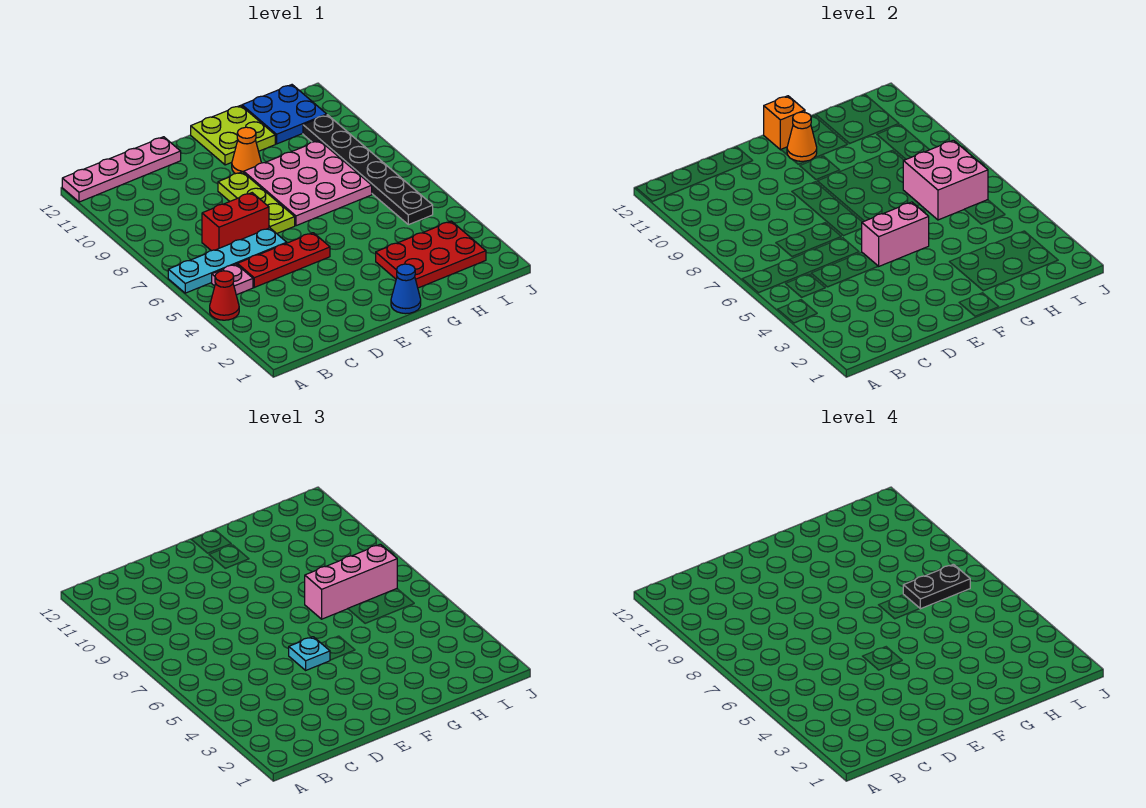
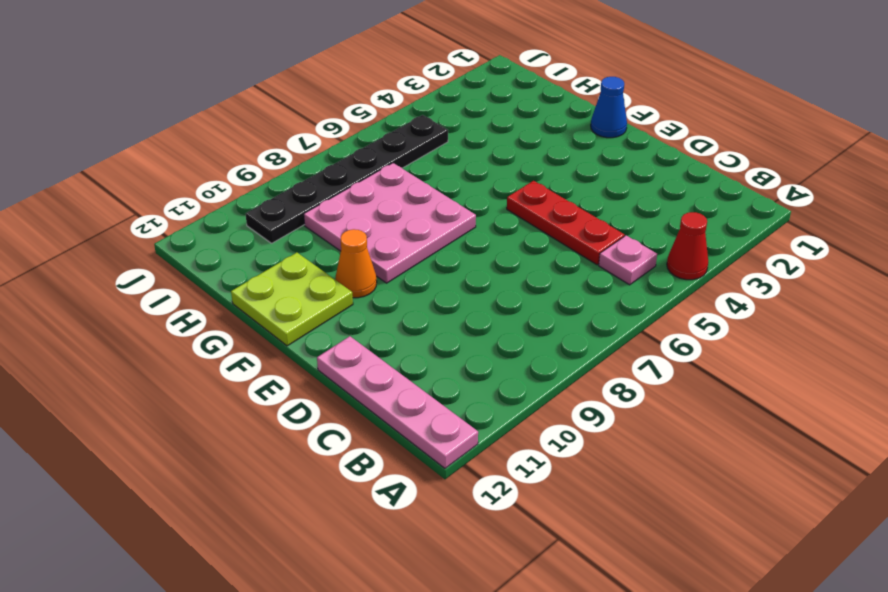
none -> cyan plate A6:D6 level 1
none -> red brick C7:D7 level 1
none -> lime plate E7:E9 level 1

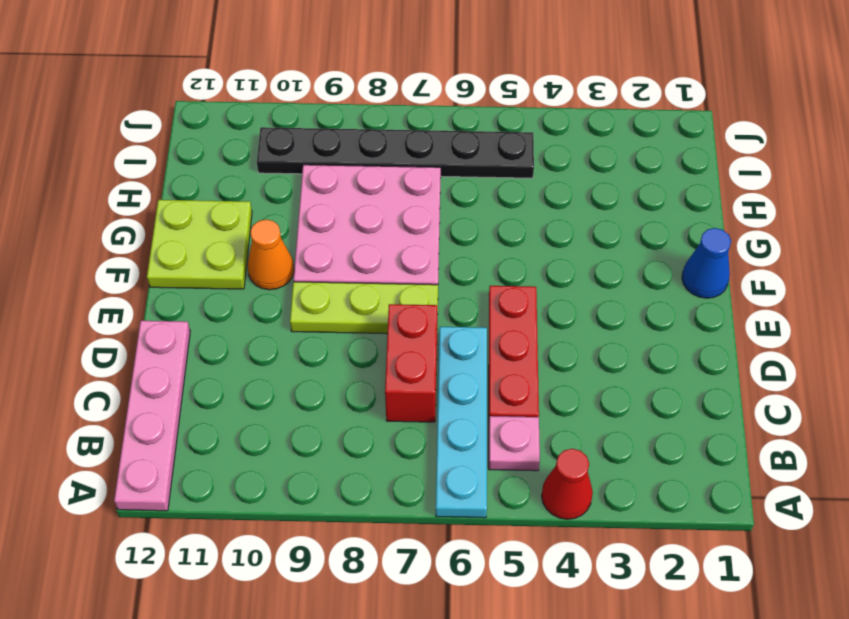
none -> red plate G2:I3 level 1
none -> blue plate H11:I12 level 1
none -> pink brick E5:F5 level 2

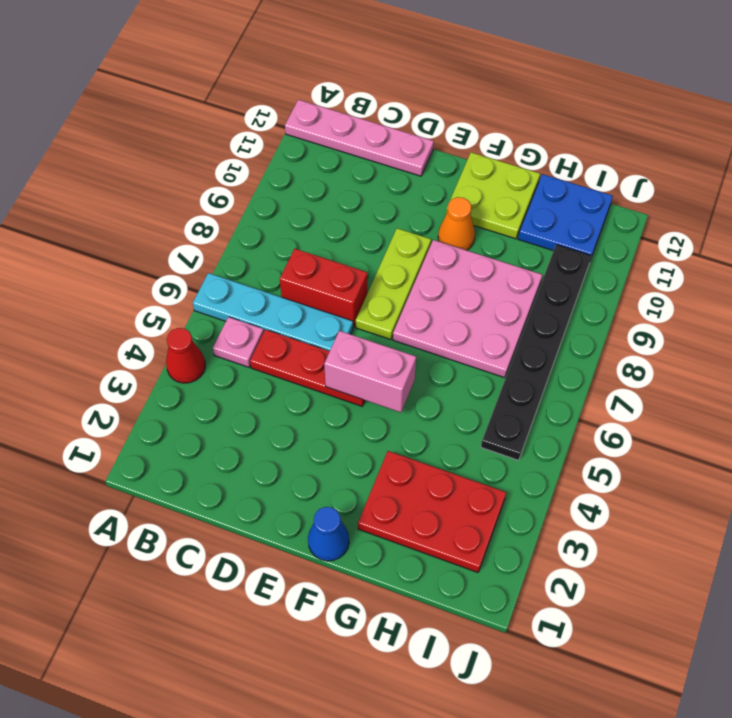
none -> orange cone F11 level 2
none -> orange brick F12 level 2
none -> pink brick H6:I7 level 2

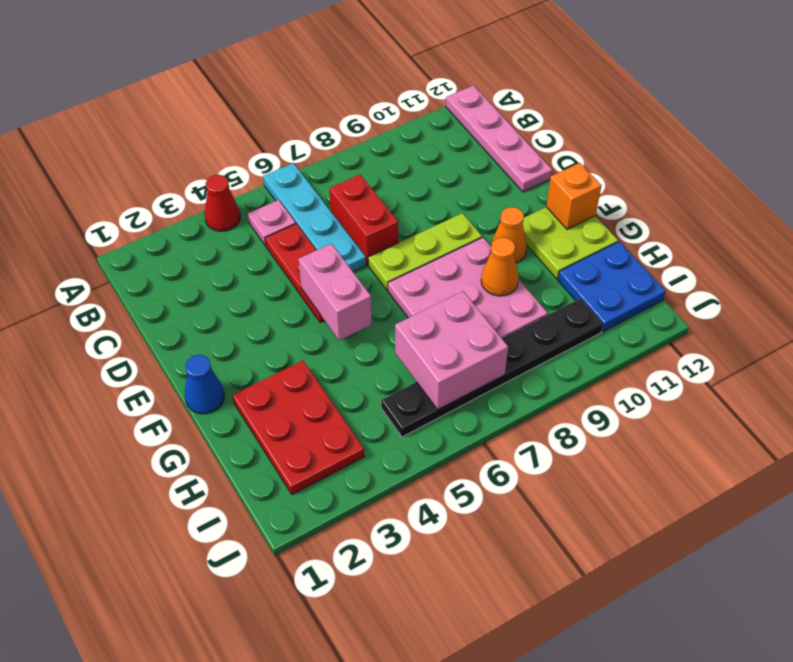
orange cone G9 level 2 -> orange cone F11 level 2
none -> cyan plate E5 level 3
none -> pink brick G7:I7 level 3
none -> black plate H7:I7 level 4

